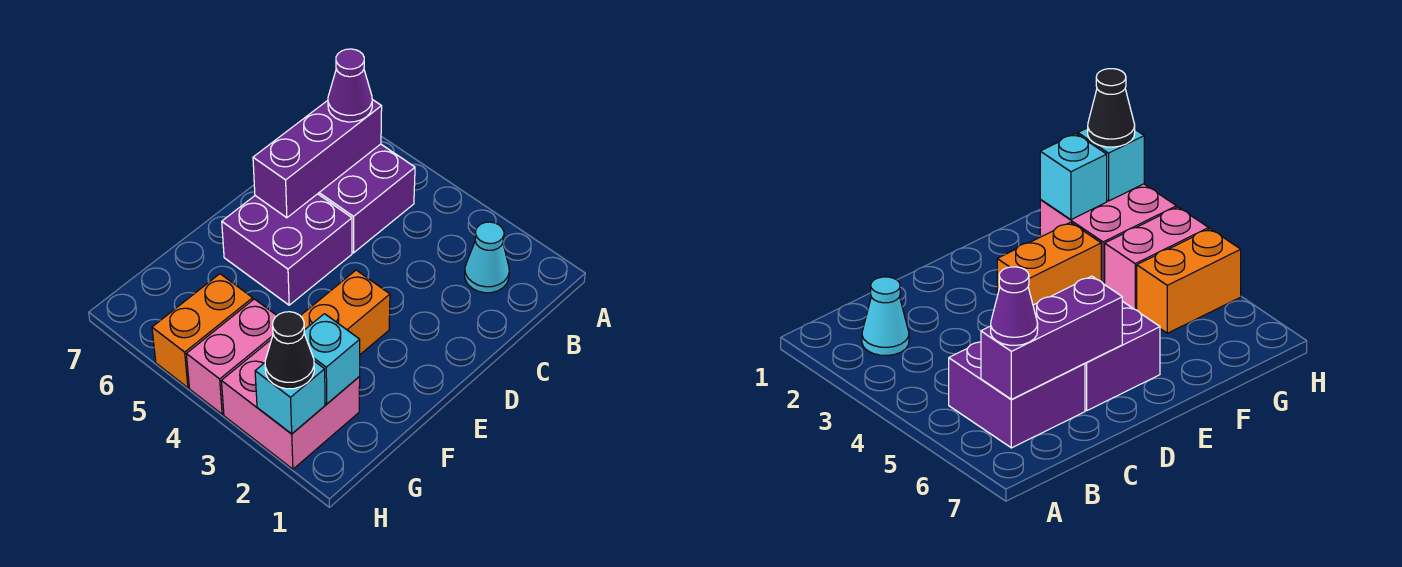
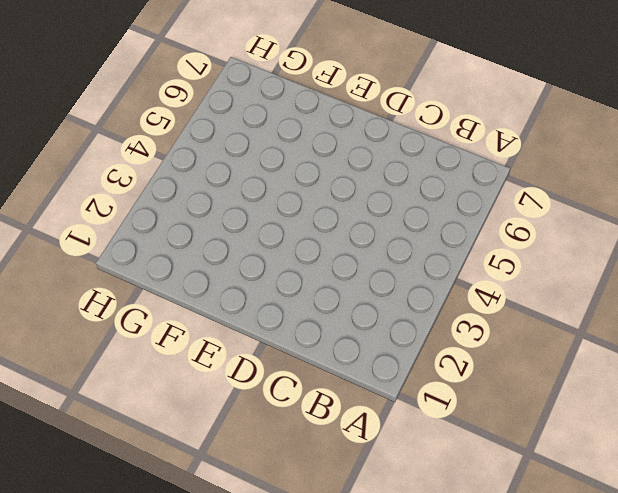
none -> cyan cone B2 level 1
none -> purple brick B5:C6 level 1
none -> purple brick D5:E6 level 1

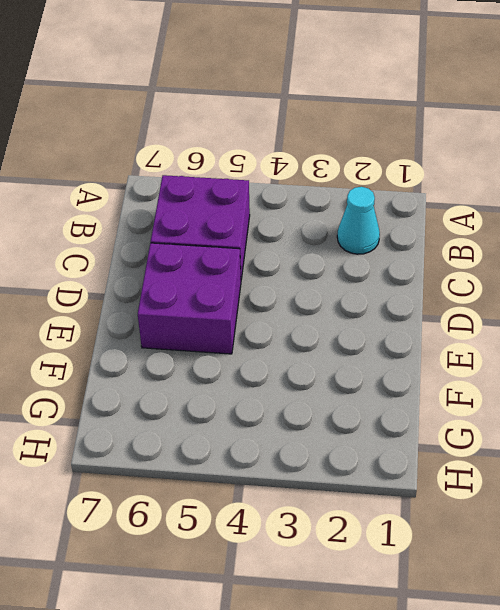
none -> orange brick E3:F3 level 1
none -> pink brick G2:H3 level 1
none -> pink brick G4:H4 level 1

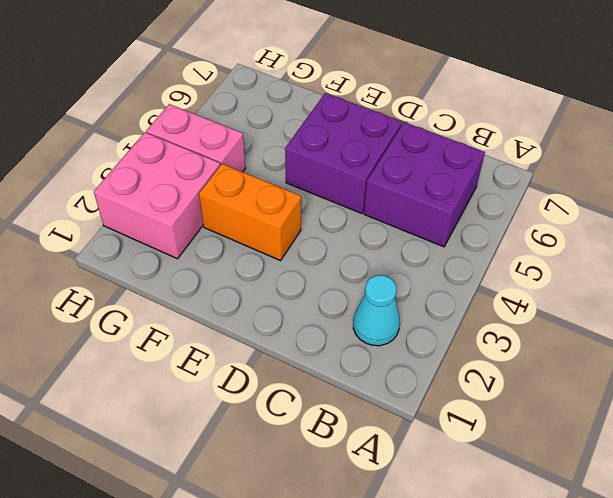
none -> orange brick G5:H5 level 1
none -> purple brick B6:D6 level 2
none -> cyan brick G2 level 2

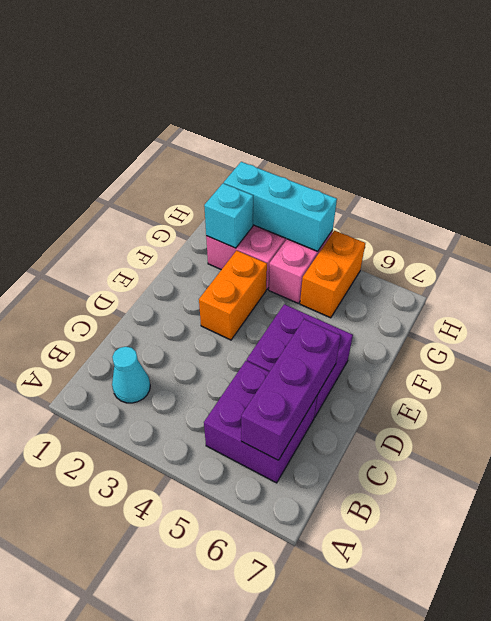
cyan brick H2:H4 level 2 -> cyan brick H2 level 2
none -> purple cone B6 level 3
none -> black cone H2 level 3

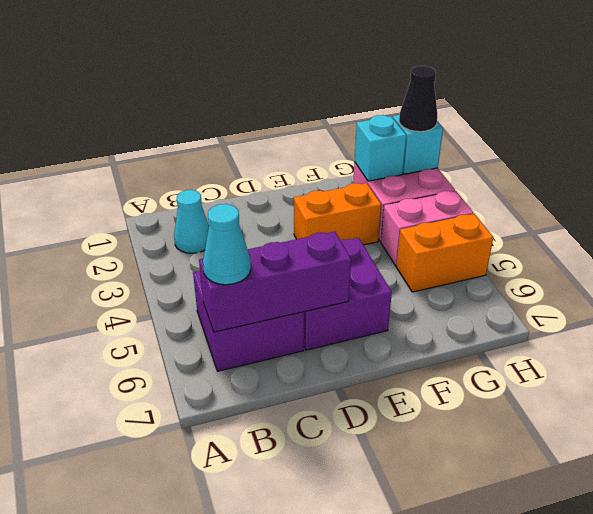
cyan cone B6 level 3 -> purple cone B6 level 3

